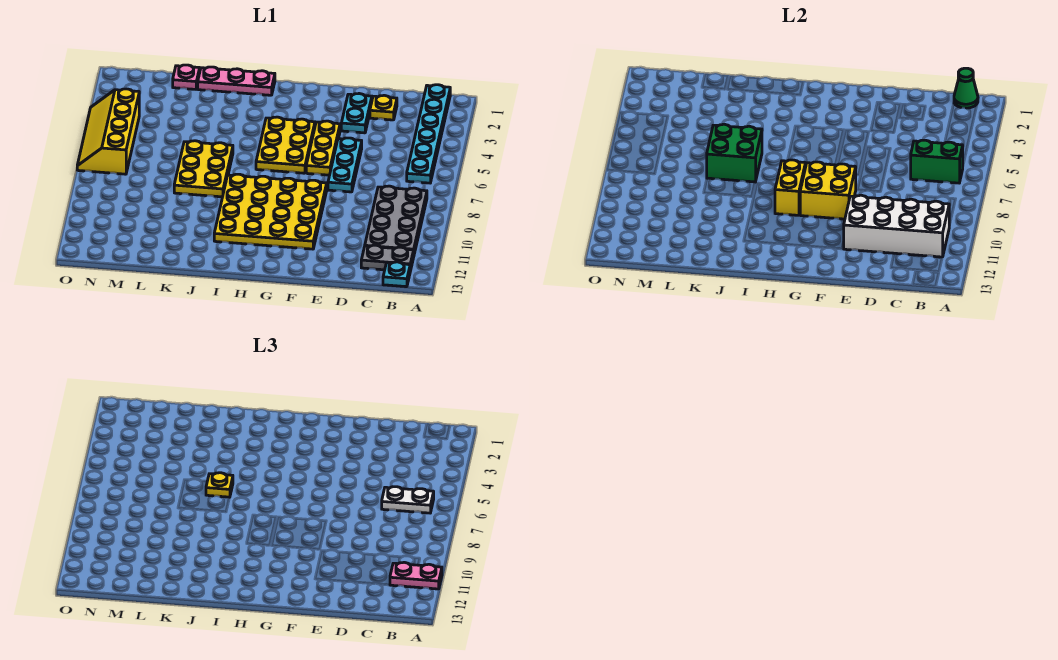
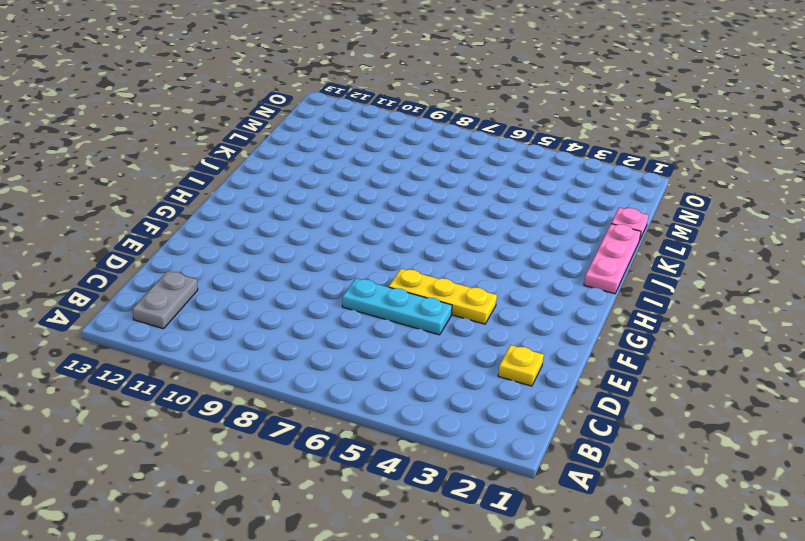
none -> cyan plate B1:B6 level 1
none -> grey plate B8:C11 level 1
none -> cyan plate B13 level 1

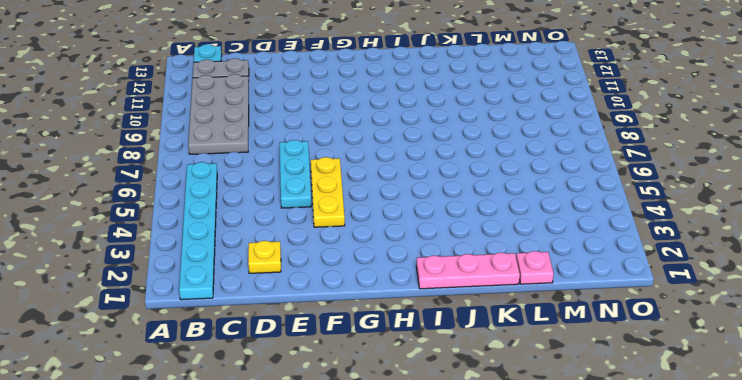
none -> cyan plate E2:E3 level 1
none -> yellow plate F8:I11 level 1
none -> yellow plate G4:H6 level 1

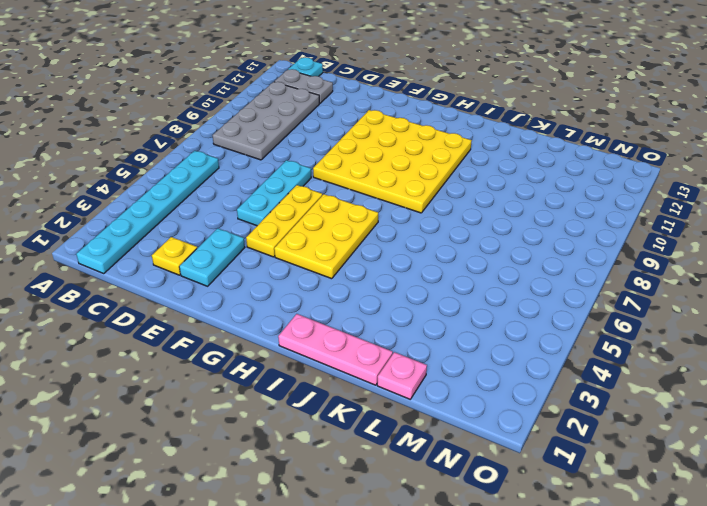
none -> yellow plate J6:K8 level 1
none -> yellow slope N4:O7 level 1 top N
none -> green cone B1 level 2

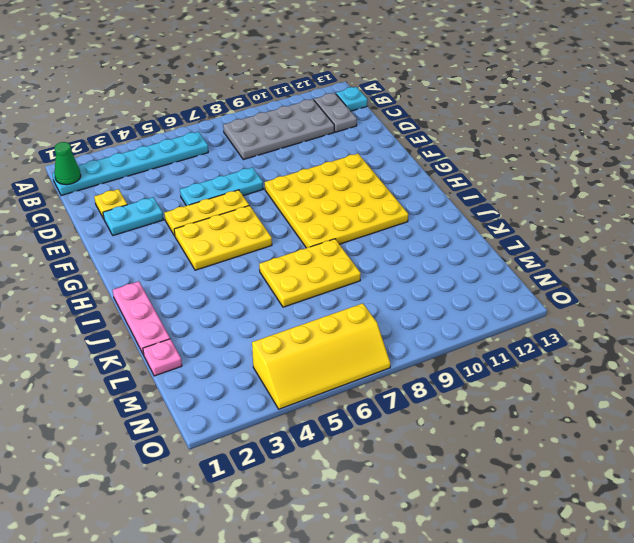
none -> green brick B6:C6 level 2
none -> white brick B10:E11 level 2
none -> yellow brick F8:G9 level 2

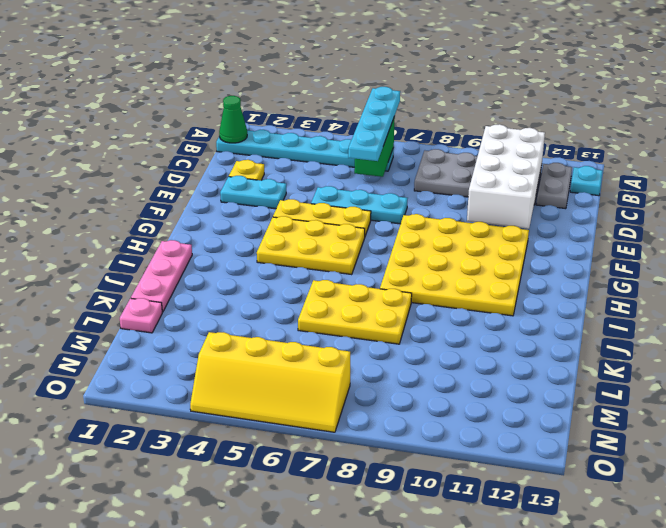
cyan plate A6:D6 level 3 -> white plate B6:C6 level 3
none -> yellow brick F8:G9 level 2
none -> yellow brick H8:H9 level 2
none -> green brick J6:K7 level 2

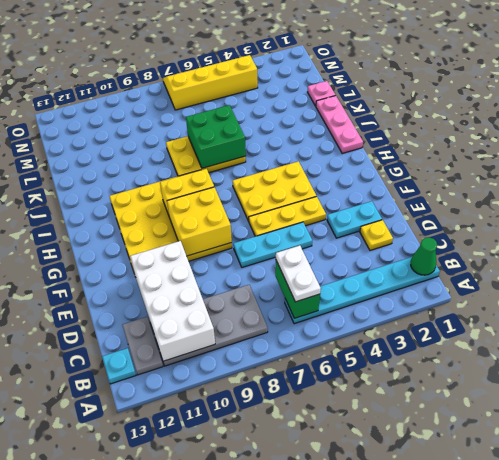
none -> pink plate A11:B11 level 3
none -> yellow plate J6 level 3

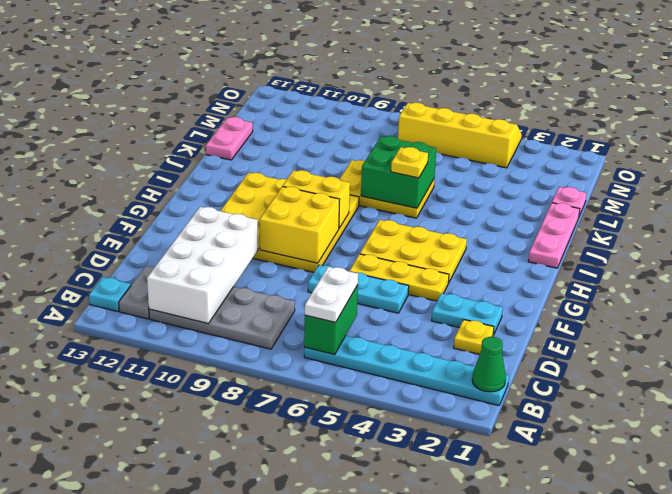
pink plate K13:L13 level 1 -> pink plate A11:B11 level 3

